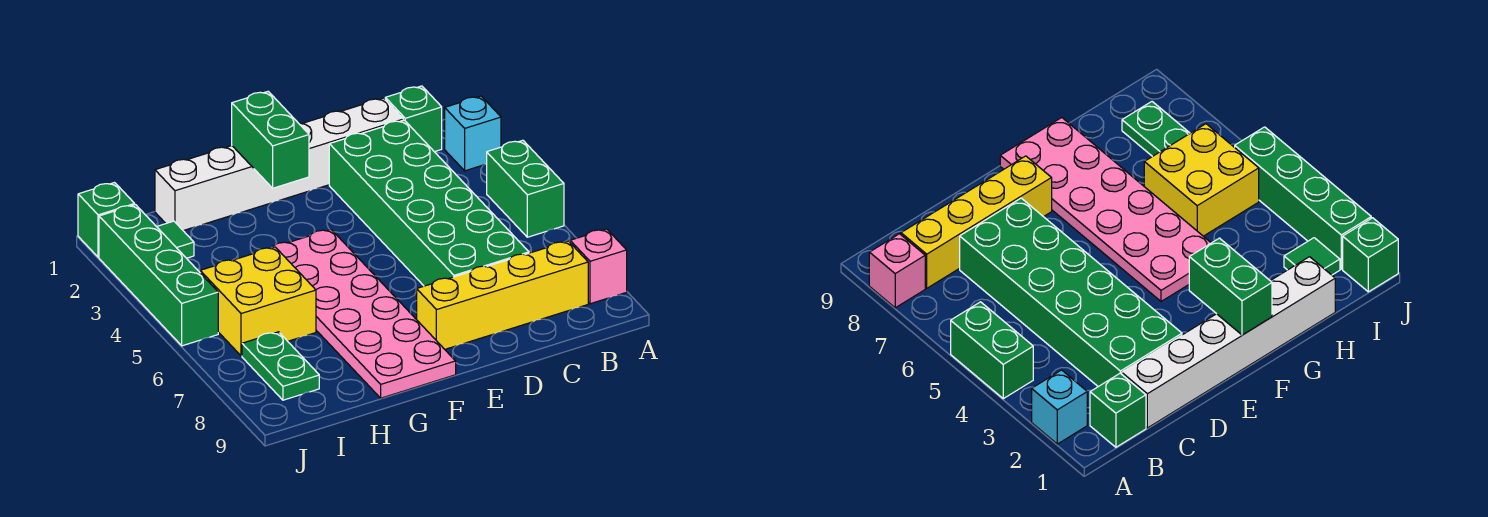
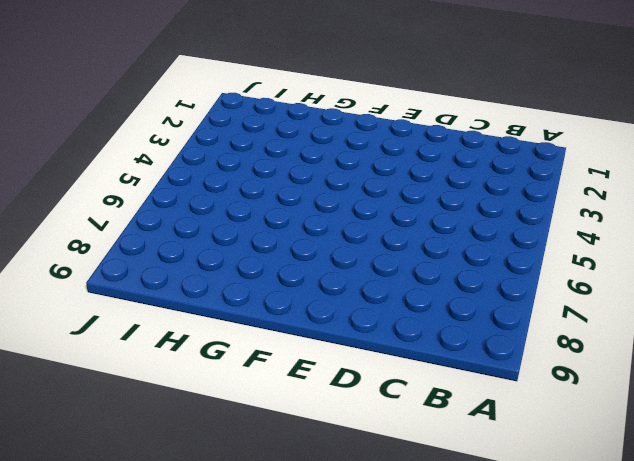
none -> cyan brick A2 level 1
none -> green brick A4:A5 level 1
none -> pink brick A8 level 1

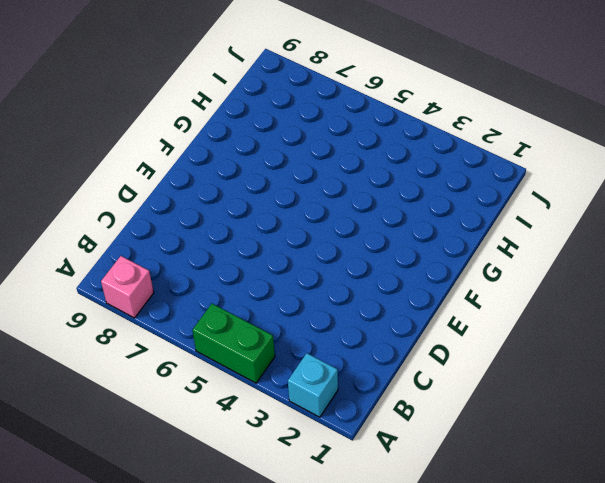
none -> green brick B1 level 1
none -> yellow brick B8:E8 level 1
none -> white brick C1:H1 level 1

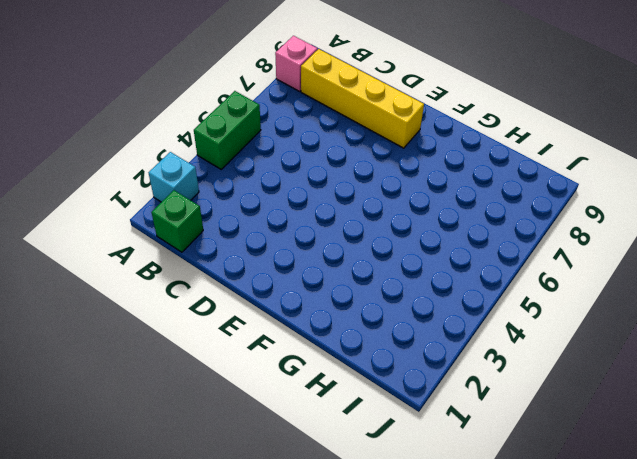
none -> white brick C1:H1 level 1
none -> green brick C2:D7 level 1
none -> pink plate F4:G9 level 1

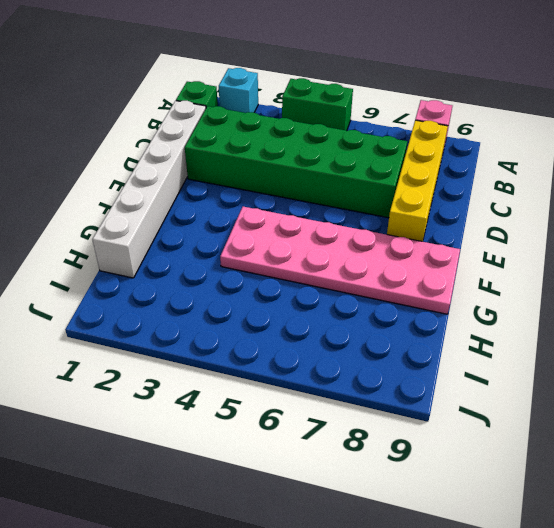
none -> yellow brick H5:I6 level 1
none -> green tile I2 level 1
none -> green plate I7:I8 level 1

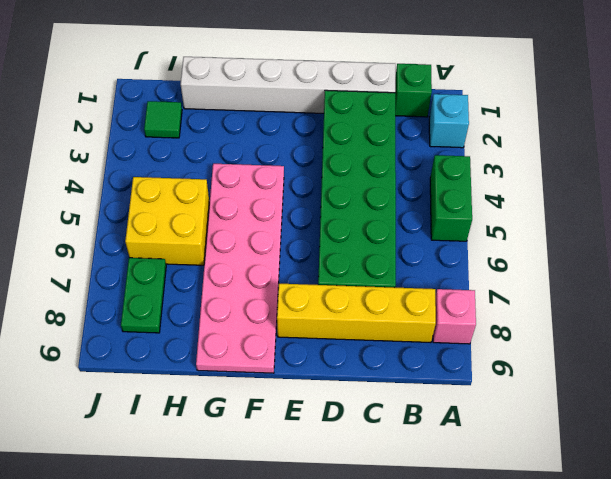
none -> green brick J1 level 1
none -> green brick J2:J5 level 1
none -> green brick F1:F2 level 2

